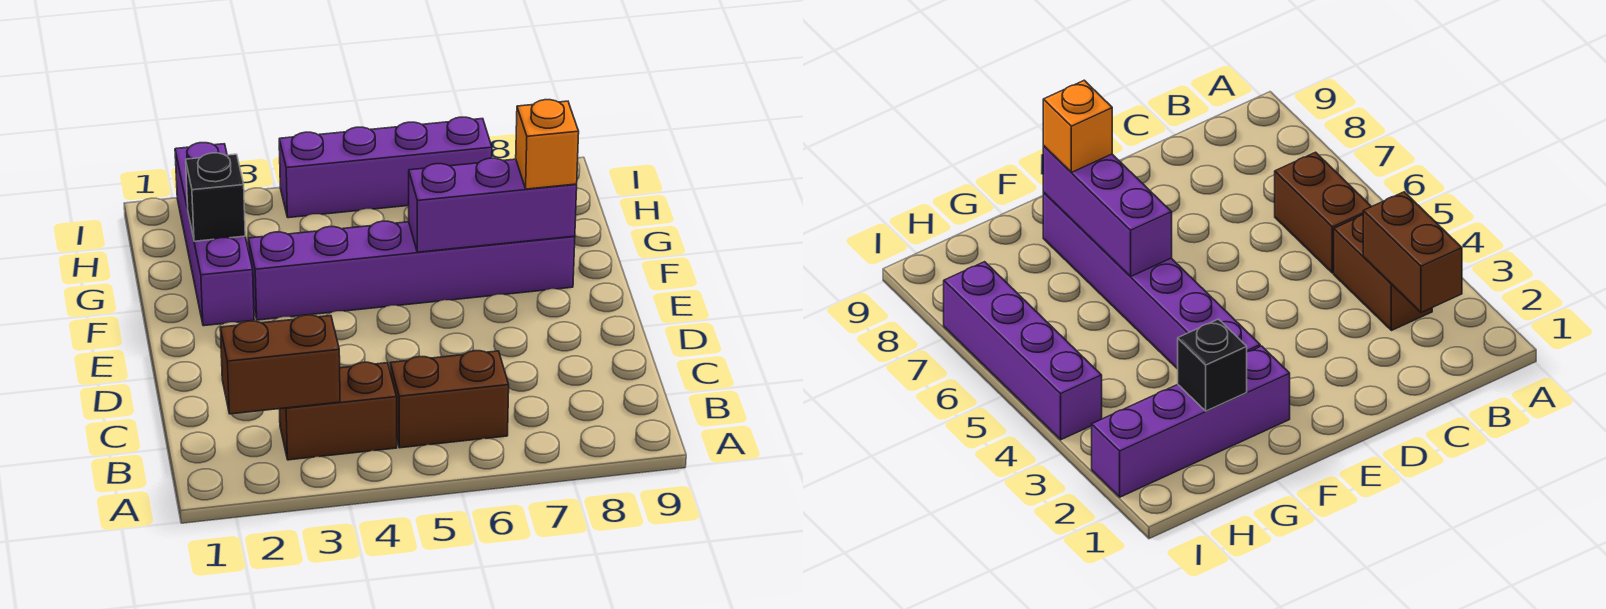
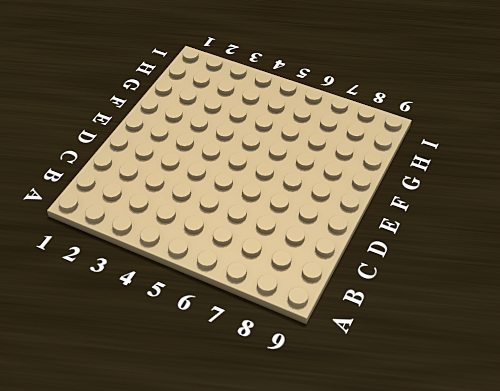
none -> brown brick B3:B4 level 1
none -> brown brick B5:B6 level 1

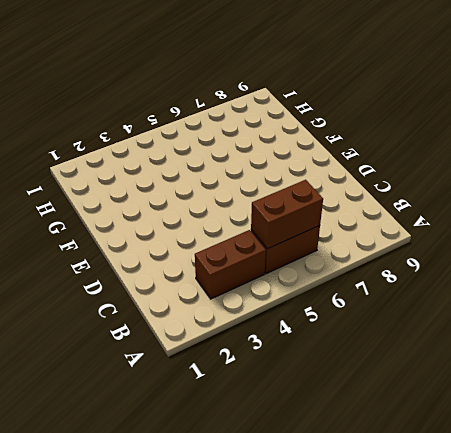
brown brick B5:B6 level 2 -> brown brick B2:B3 level 2
none -> purple brick F2:I2 level 1
none -> purple brick F3:F8 level 1

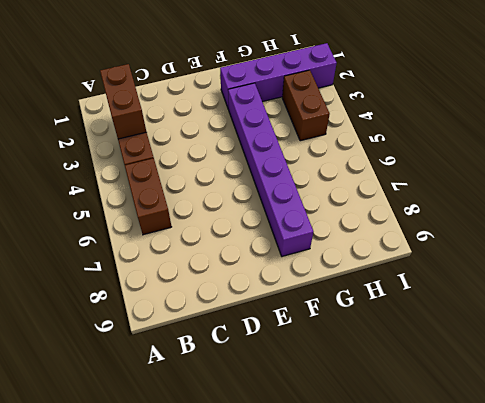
brown brick H3:H4 level 1 -> none
none -> purple brick I4:I7 level 1
none -> purple brick F6:F8 level 2

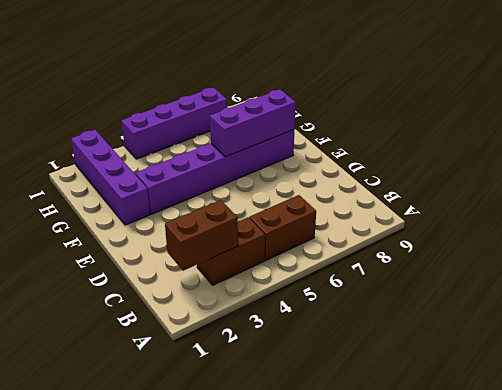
none -> black brick G2 level 2
none -> orange brick F8 level 3

